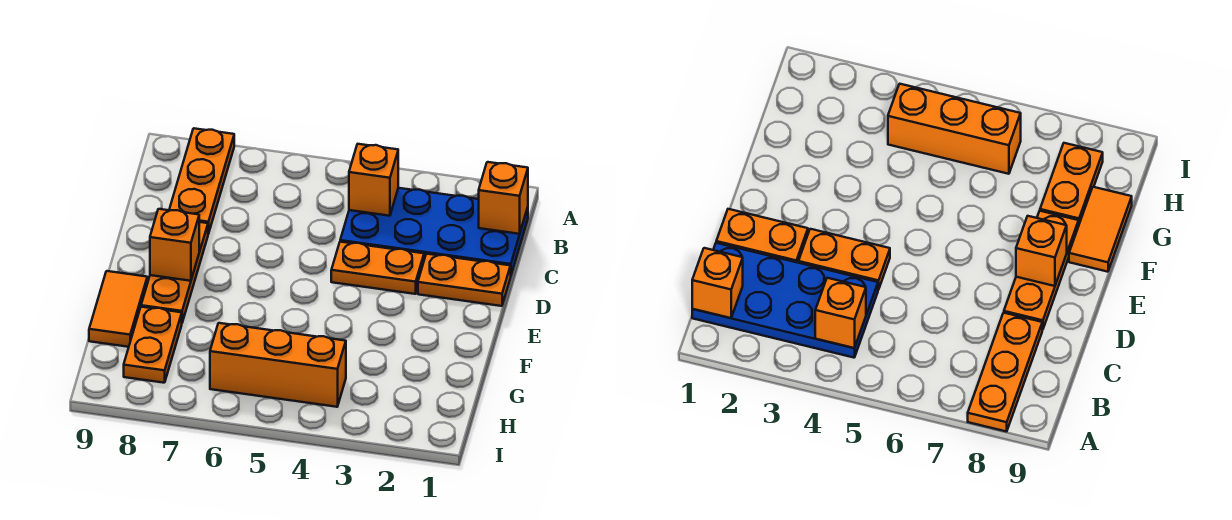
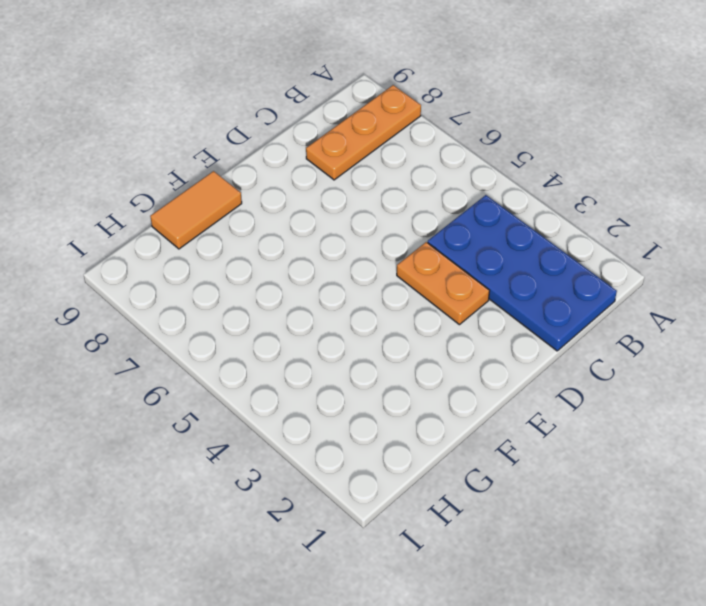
none -> orange plate D1:D2 level 1
none -> orange plate D8:F8 level 1

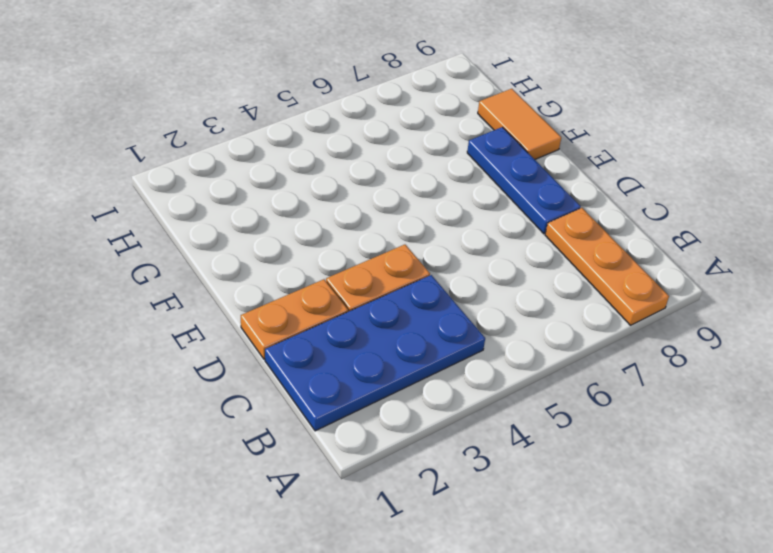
blue plate D8:F8 level 1 -> orange plate D8:F8 level 1
none -> orange plate G8:H8 level 1
none -> orange brick H4:H6 level 1

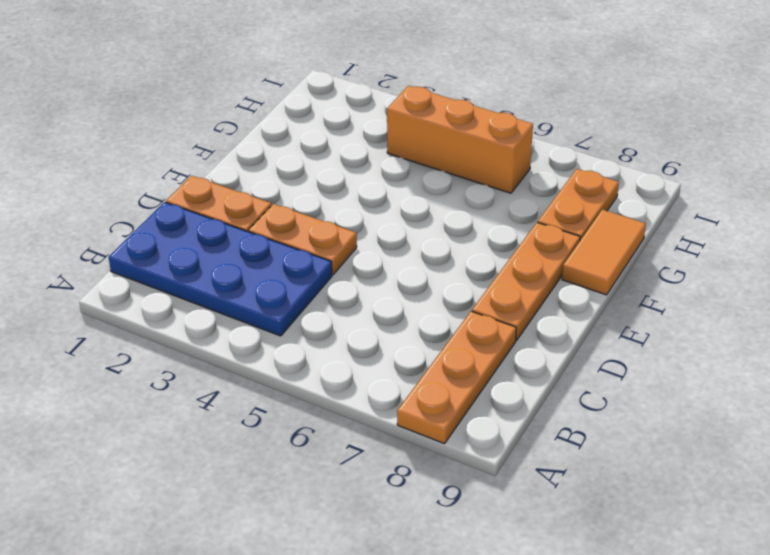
none -> orange brick B1 level 2
none -> orange brick B4 level 2

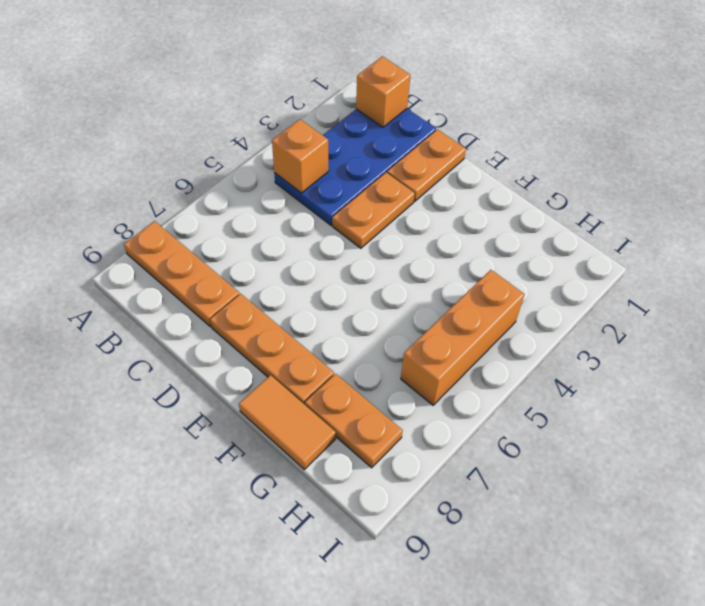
none -> orange brick E8 level 2

